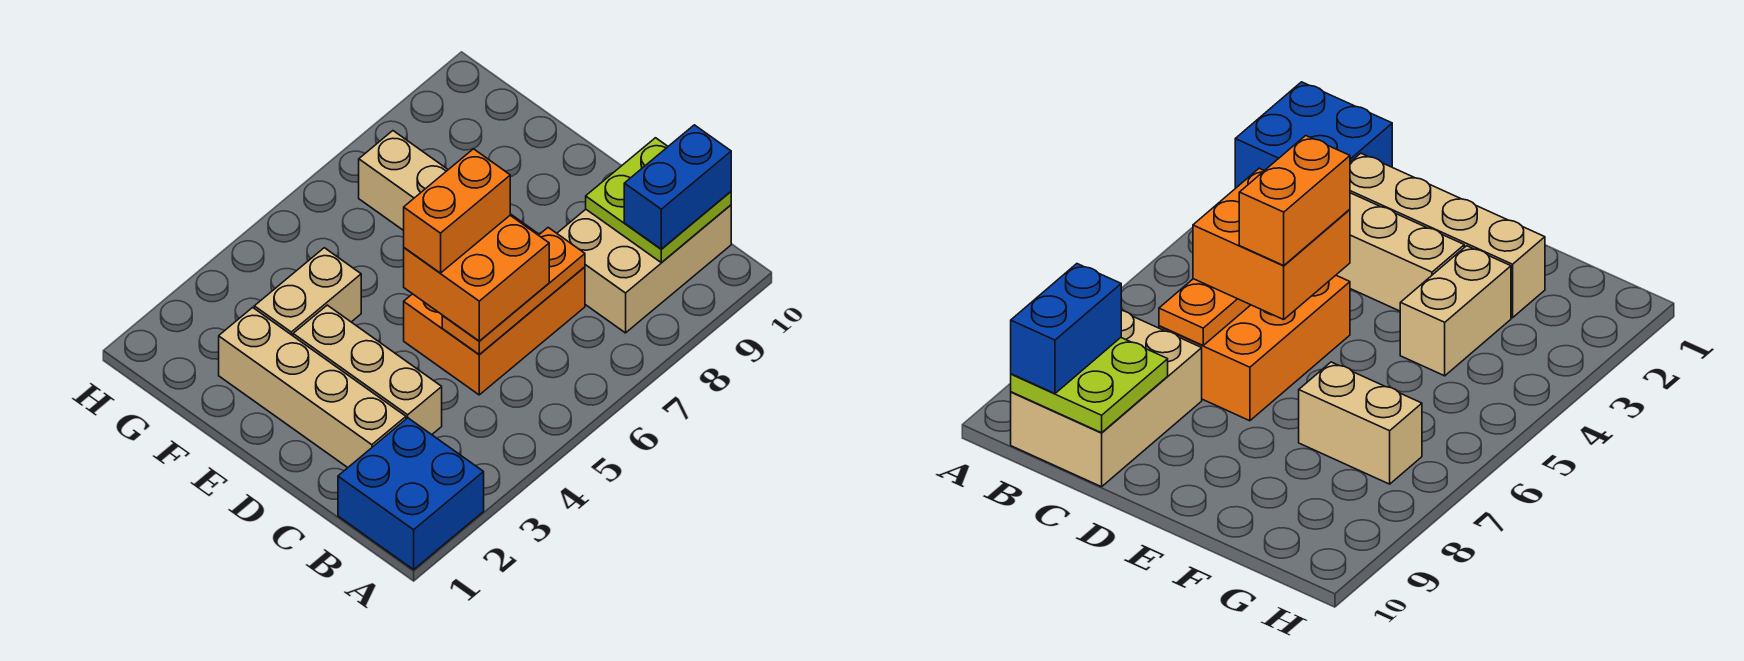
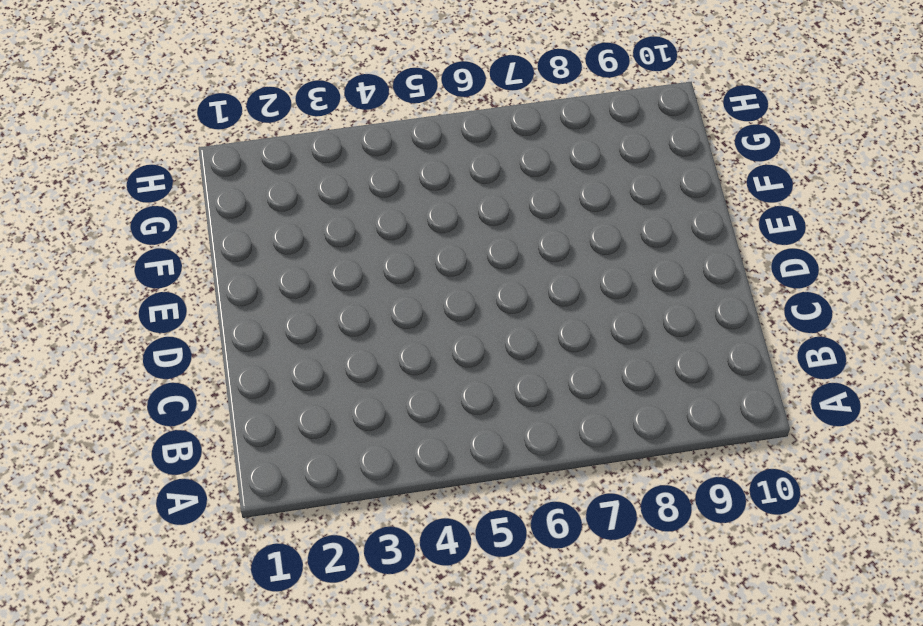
none -> blue brick A1:B2 level 1
none -> tan brick B8:C10 level 1
none -> tan brick C2:F2 level 1

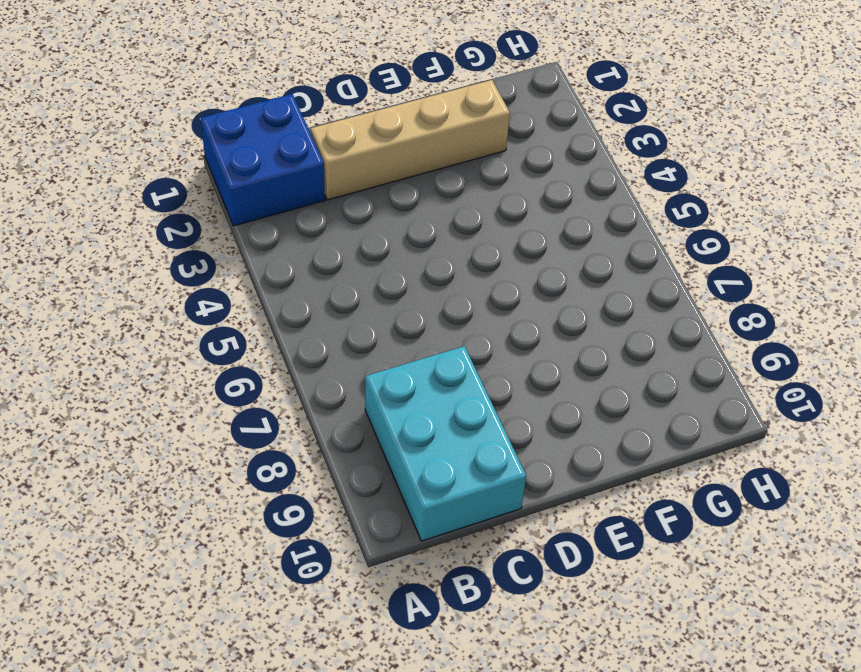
cyan brick B8:C10 level 1 -> tan brick B8:C10 level 1
none -> tan brick C3:E3 level 1
none -> orange brick C5:D7 level 1
none -> tan brick F3:F4 level 1

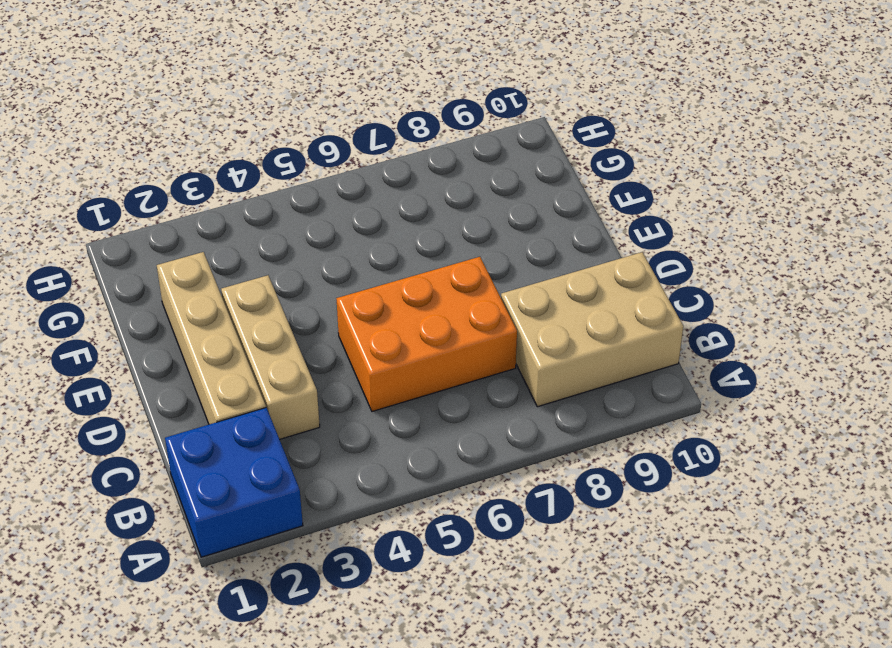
none -> tan brick F3:F4 level 1
none -> tan brick F7:G7 level 1
none -> lime plate B9:C10 level 2

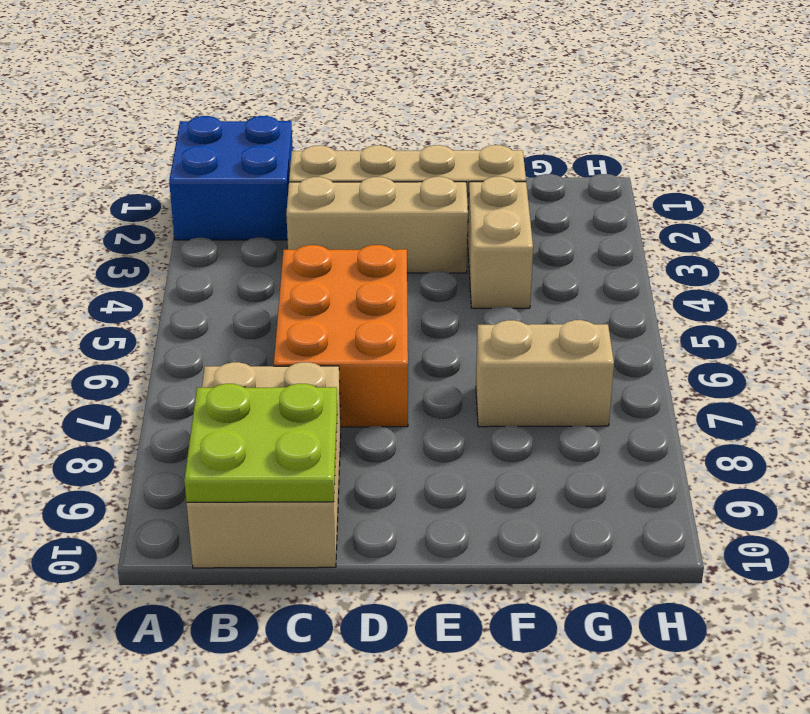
none -> orange plate C5:C7 level 2
none -> blue brick B9:B10 level 3
none -> orange brick C5:D6 level 3

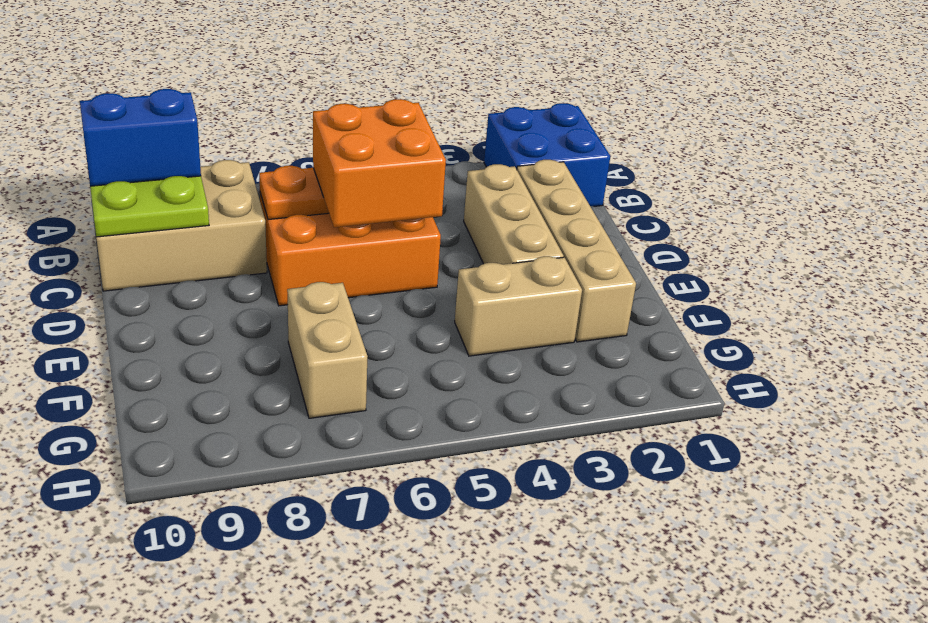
none -> orange brick D5:D6 level 4

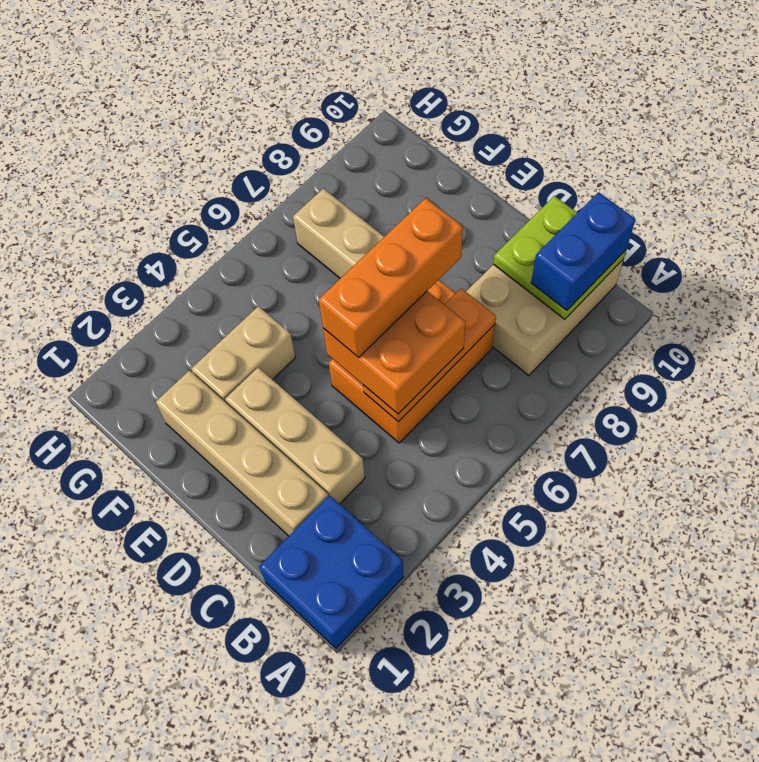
orange brick D5:D7 level 4 -> orange brick D5:D6 level 4

